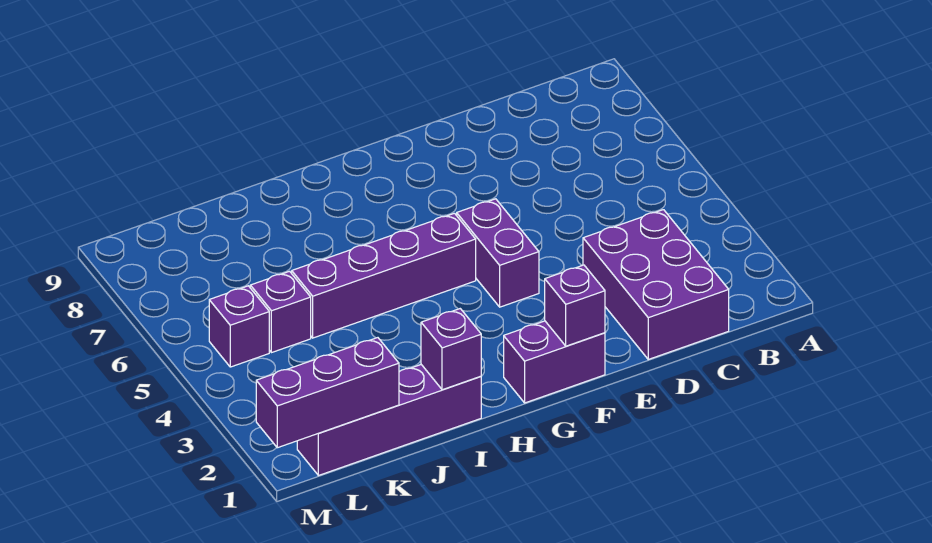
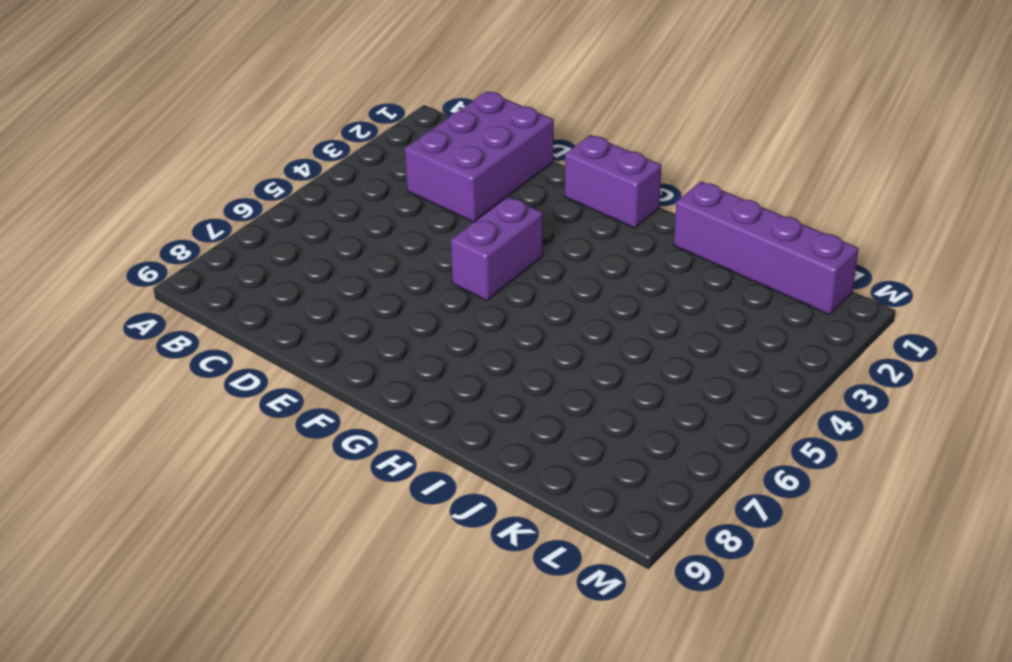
none -> purple brick G5:J5 level 1
none -> purple brick K5 level 1

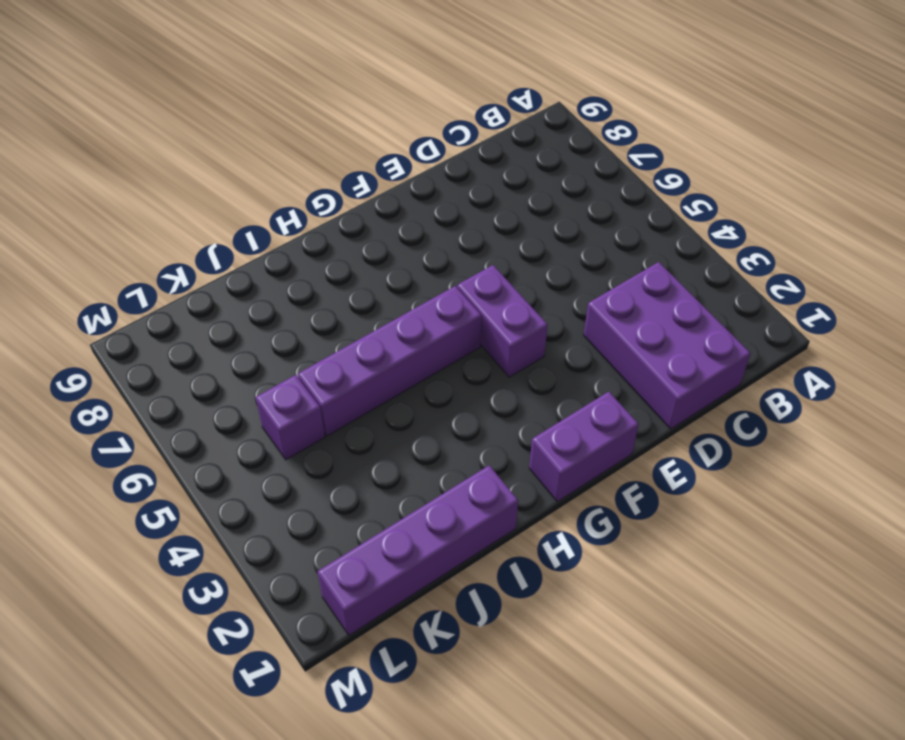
none -> purple brick L5 level 1
none -> purple brick F1 level 2

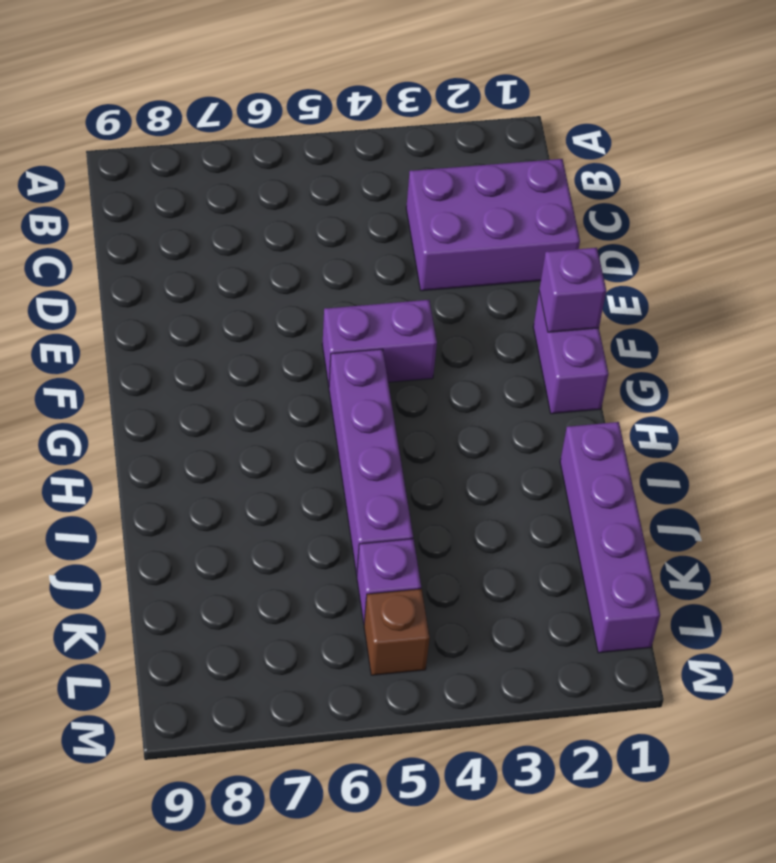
brown brick L5 level 1 -> purple brick L5 level 1
none -> purple brick I1 level 2
none -> purple brick K1:M1 level 2

